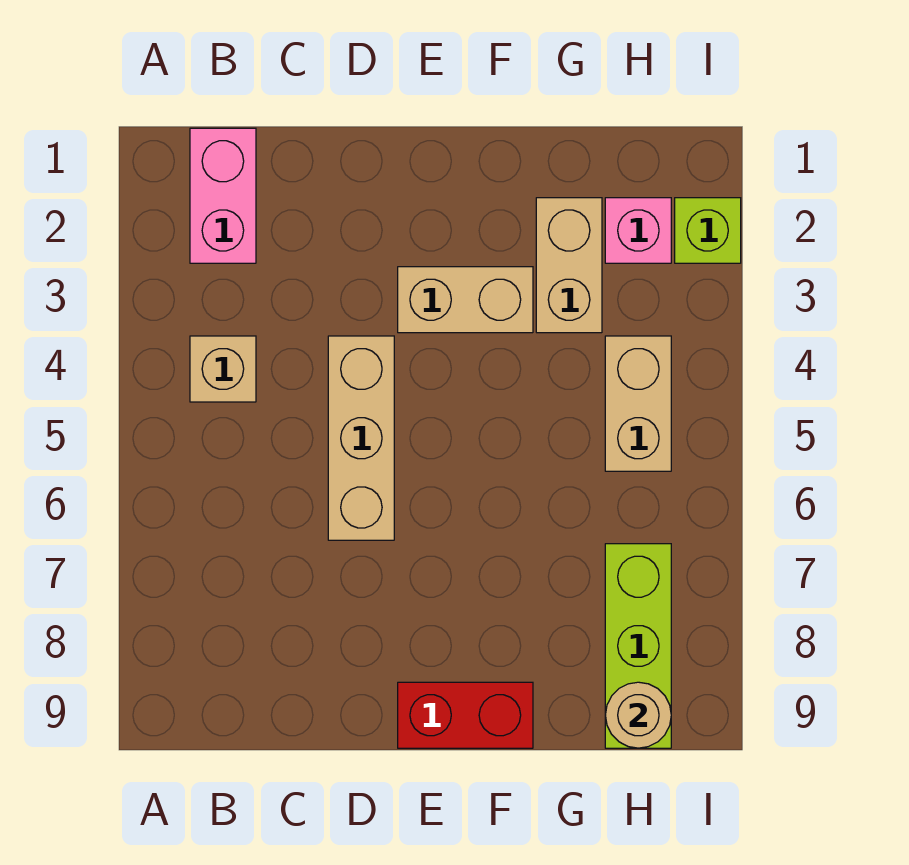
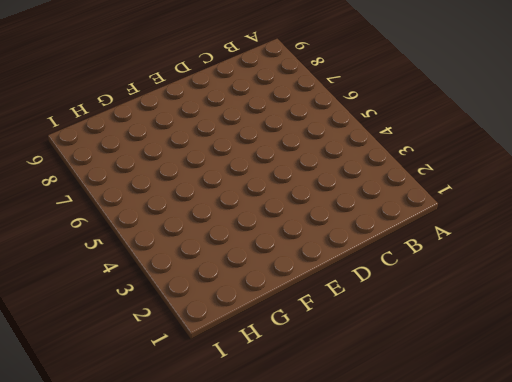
none -> pink brick B1:B2 level 1
none -> tan brick B4 level 1

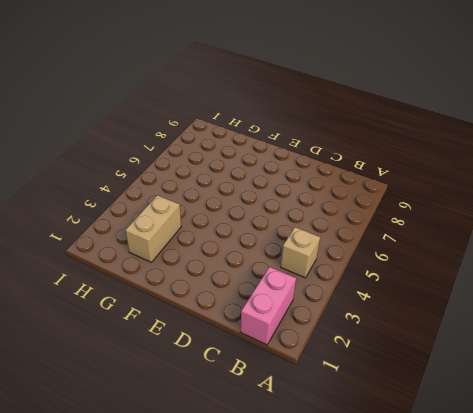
none -> tan brick D4:D6 level 1
none -> tan brick E3:F3 level 1

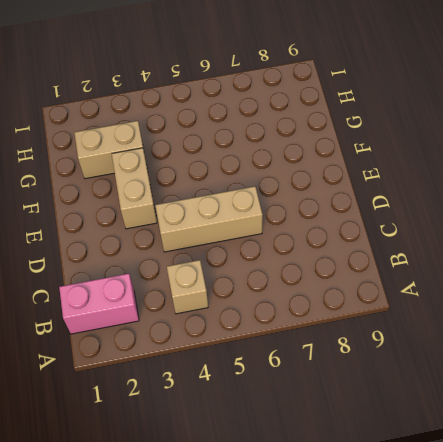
none -> red brick E9:F9 level 1
none -> pink brick H2 level 1

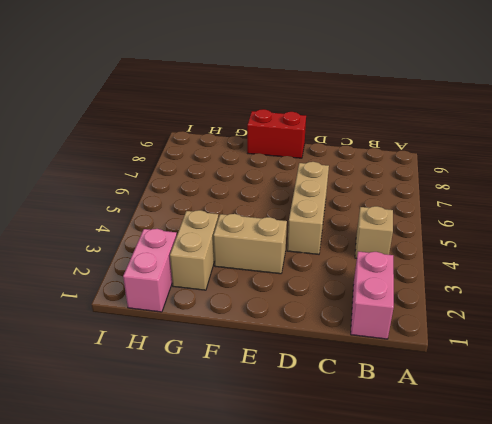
pink brick H1:H2 level 1 -> pink brick H2 level 1
none -> tan brick H4:H5 level 1
none -> lime brick H7:H9 level 1

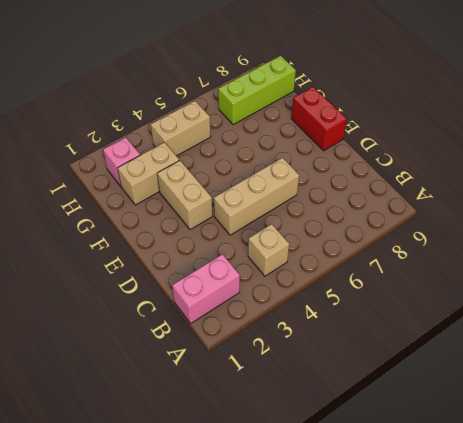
none -> lime brick I2 level 1
none -> tan round brick H9 level 2

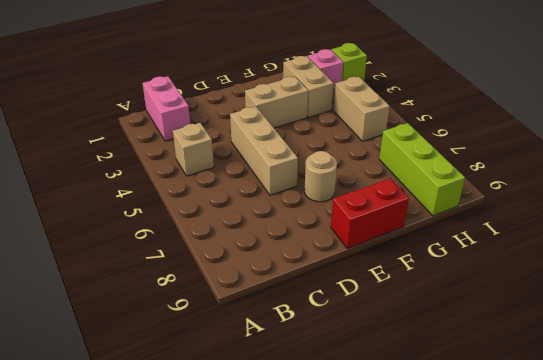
tan round brick E7 level 1 -> tan round brick H9 level 2

